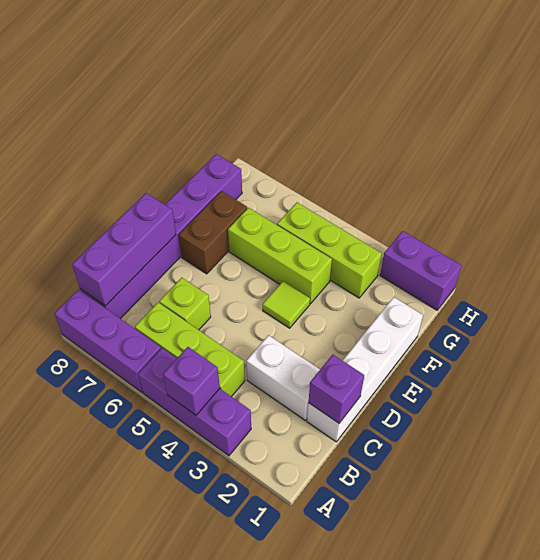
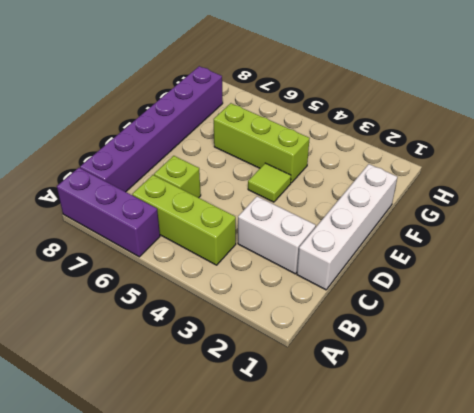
none -> purple brick A3:A5 level 1
none -> brown brick E7:F7 level 1
none -> lime brick G3:G5 level 1

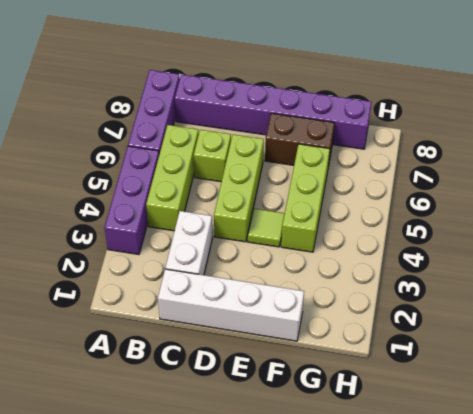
lime brick D4:D6 level 1 -> lime brick G3:G5 level 1
none -> purple brick H1:H2 level 1
none -> purple brick A4 level 2
none -> purple brick B8:D8 level 2

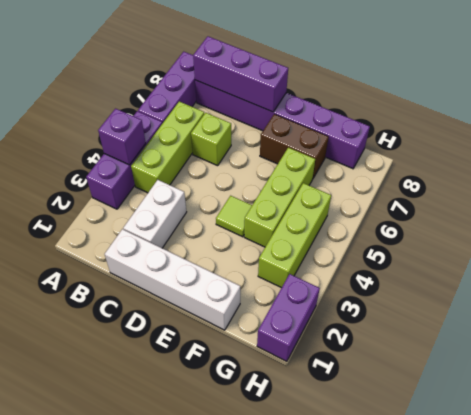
none -> purple brick C1 level 2

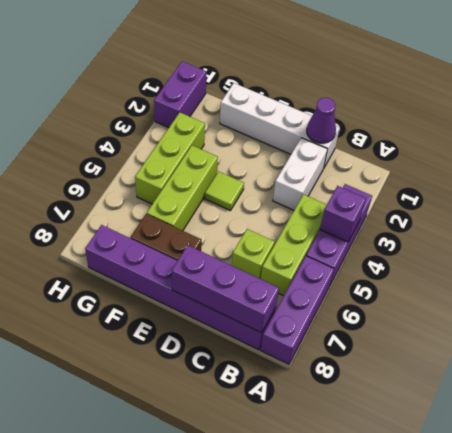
purple cone C1 level 2 -> purple brick C1 level 2

